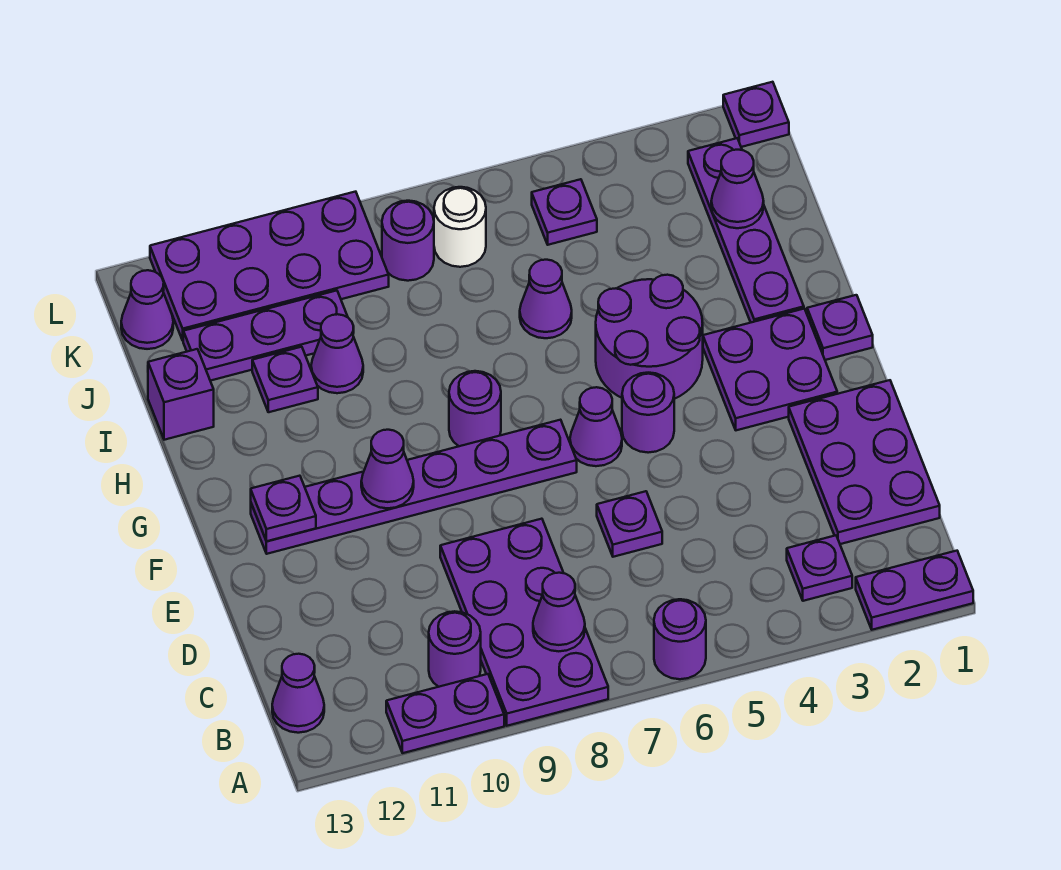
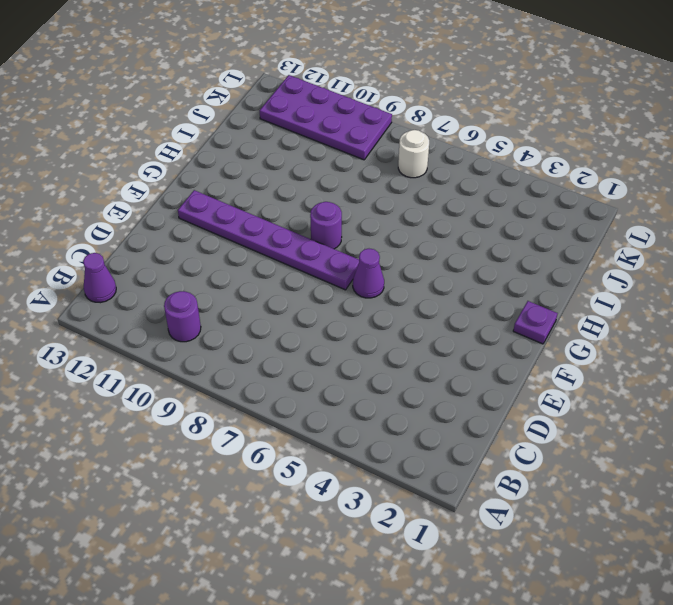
none -> purple plate A1:A2 level 1
none -> purple round brick A6 level 1
none -> purple plate A8:D9 level 1
none -> purple plate A10:A11 level 1

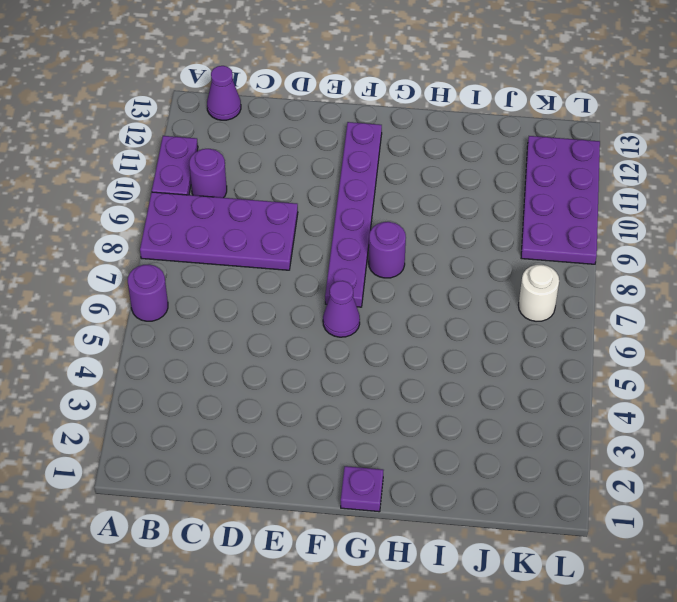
none -> purple plate A1:A2 level 1
none -> purple plate B3 level 1
none -> purple plate C1:E2 level 1
none -> purple plate D6 level 1

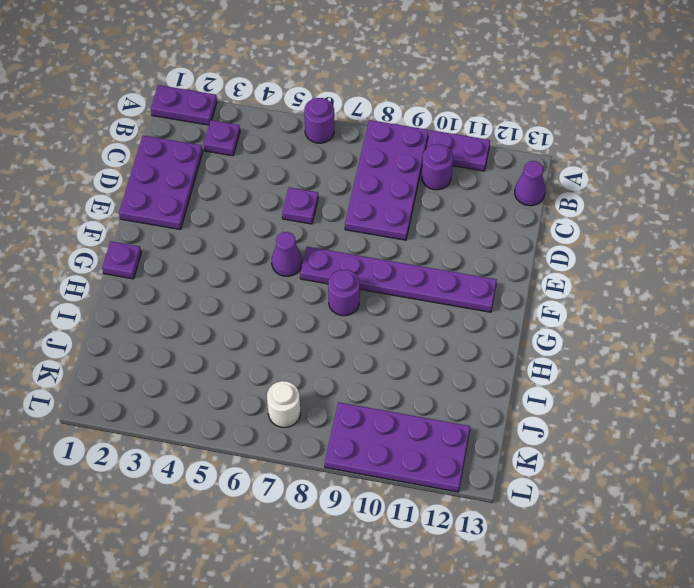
none -> purple plate F2:G3 level 1
none -> purple round brick F5 level 1
none -> purple round brick G4:H5 level 1
none -> purple plate H2:K2 level 1

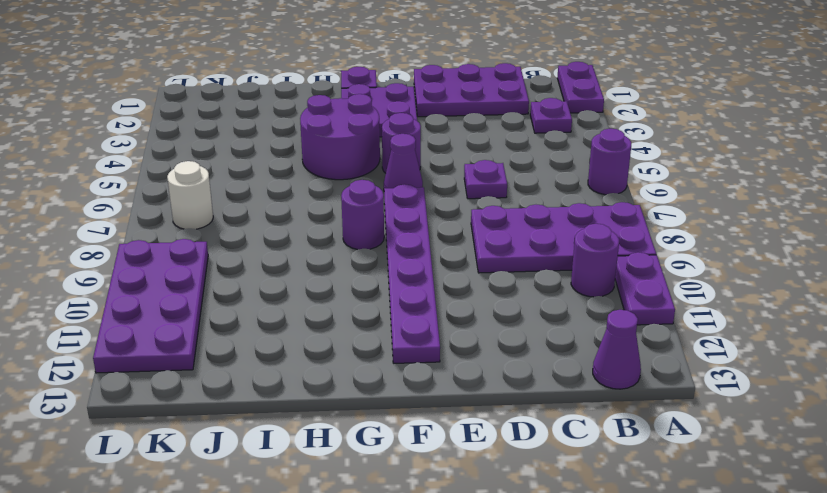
none -> purple plate H2:K2 level 1
none -> purple cone I6 level 1
none -> purple cone I10 level 1
none -> purple plate I11 level 1

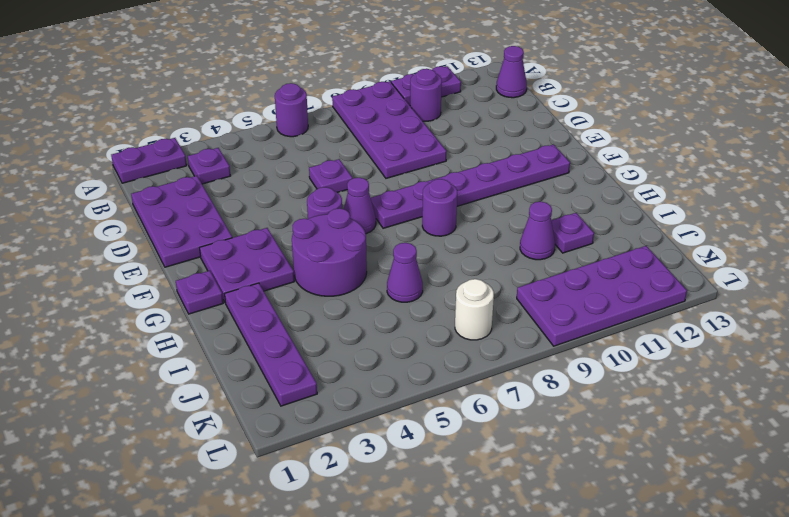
none -> purple brick I13 level 1
none -> purple plate J10:J12 level 1
none -> purple plate K5 level 1
none -> purple round brick K8 level 1

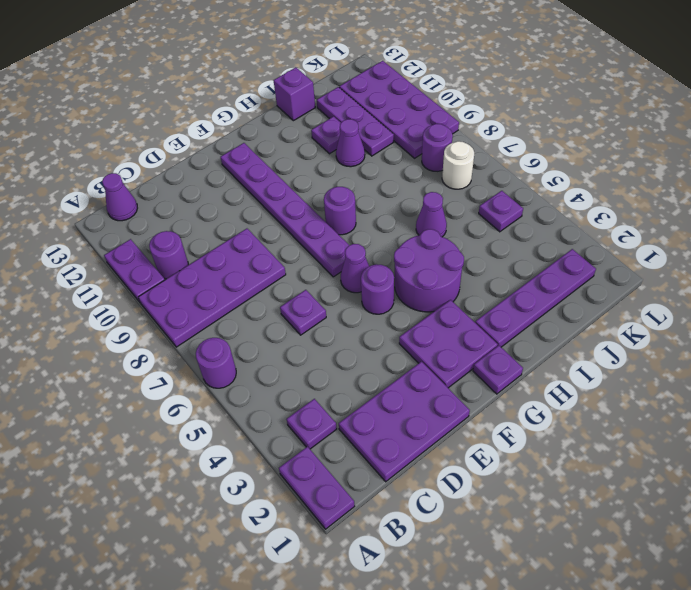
none -> purple cone K13 level 1
none -> purple plate L1 level 1
none -> purple cone B8 level 2
none -> purple cone F10 level 2

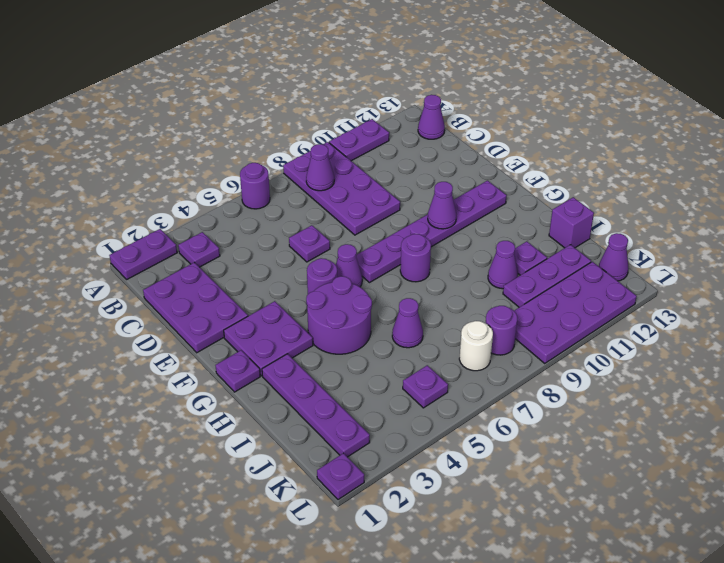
none -> purple round brick B10 level 1
none -> purple plate F12 level 2
none -> purple cone J2 level 2

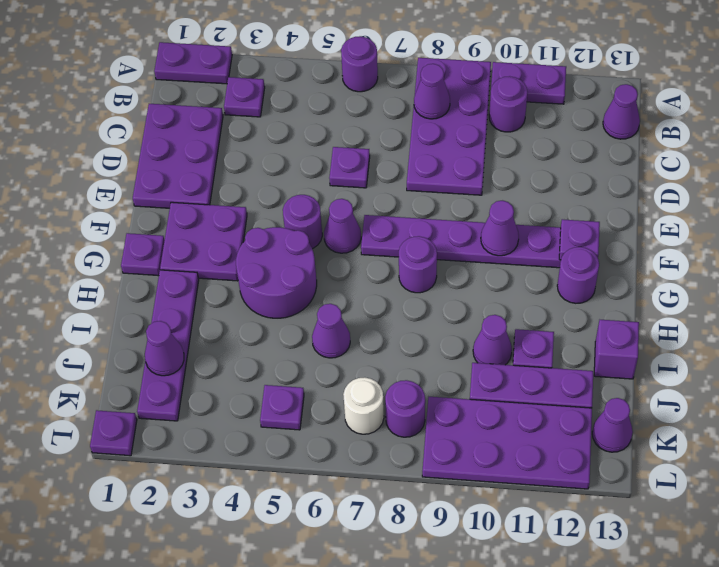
purple round brick G12 level 1 -> none

